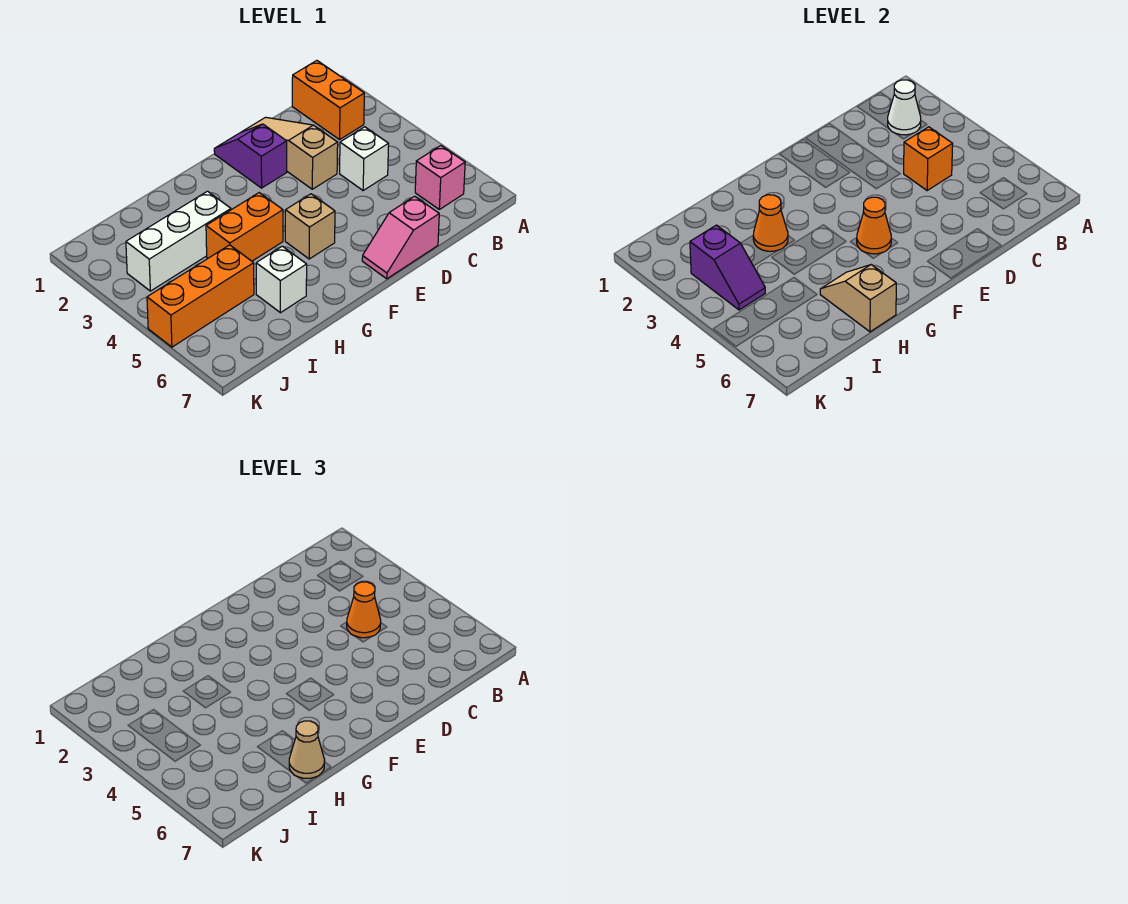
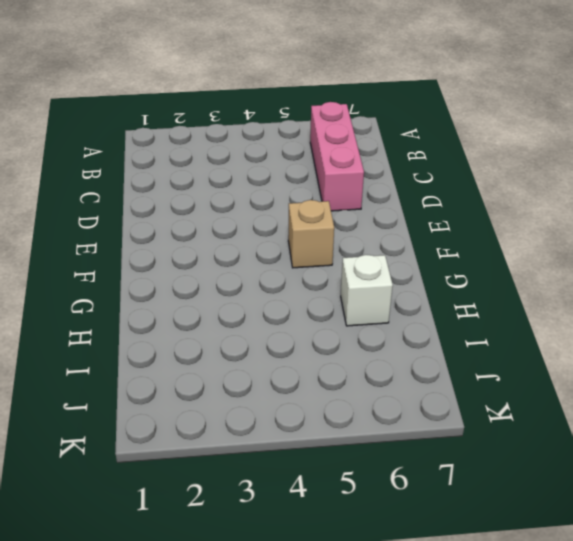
pink brick B6:D6 level 1 -> pink brick B6 level 1
none -> orange brick B1:B2 level 1
none -> white brick C4 level 1
none -> tan slope D1:D3 level 1 top 3

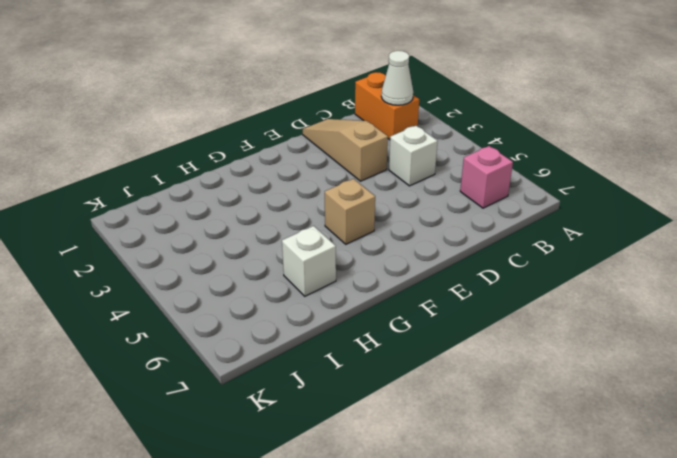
none -> pink slope D7:E7 level 1 top D
none -> purple slope E1:E2 level 1 top 2
none -> orange brick G4:H4 level 1

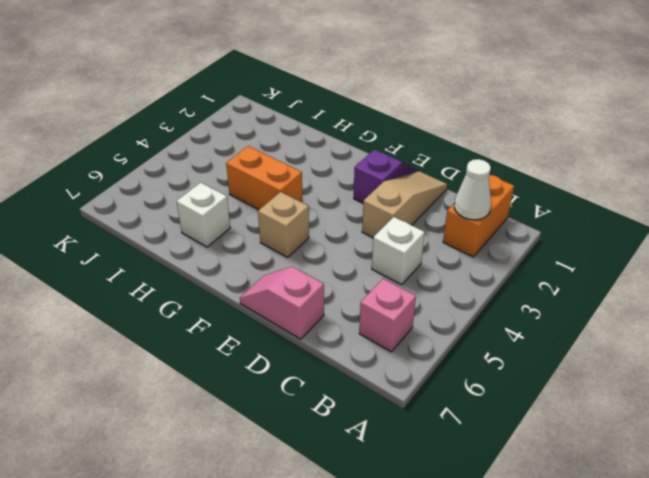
none -> white brick H3:J3 level 1
none -> orange brick I5:K5 level 1
none -> orange brick C4 level 2

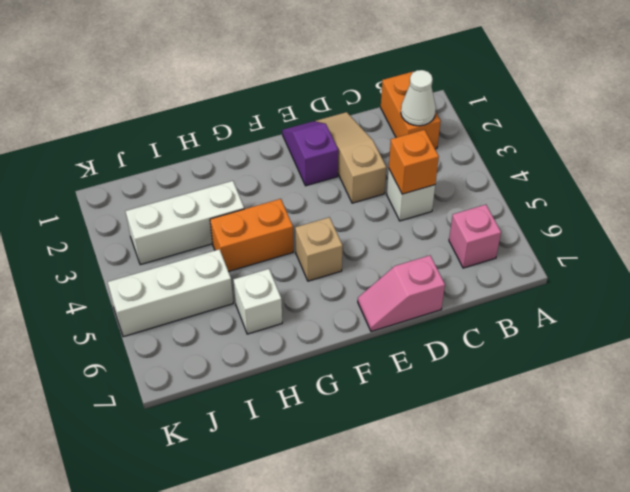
white brick I5:K5 level 1 -> orange brick I5:K5 level 1
none -> orange cone F5 level 2
none -> orange cone H3 level 2
none -> tan slope H6:H7 level 2 top 7

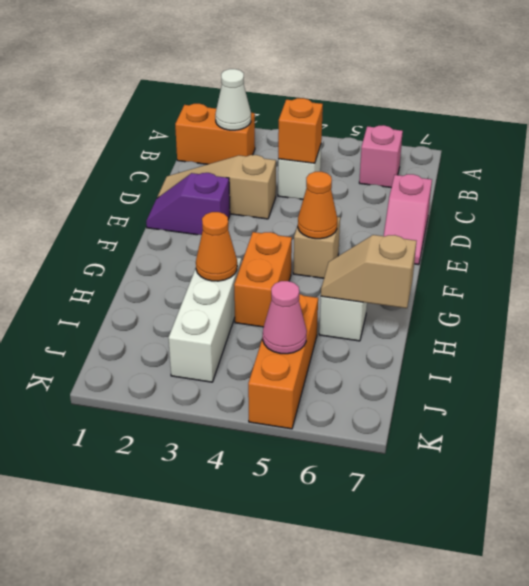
pink cone J5 level 2 -> none
none -> purple slope J3:J4 level 2 top 3
none -> orange cone C4 level 3
none -> tan cone H7 level 3

